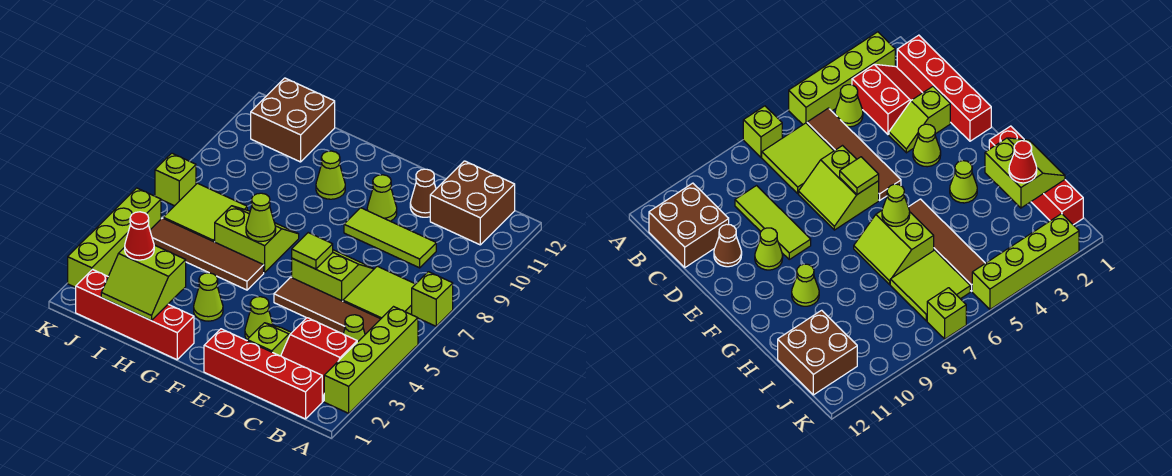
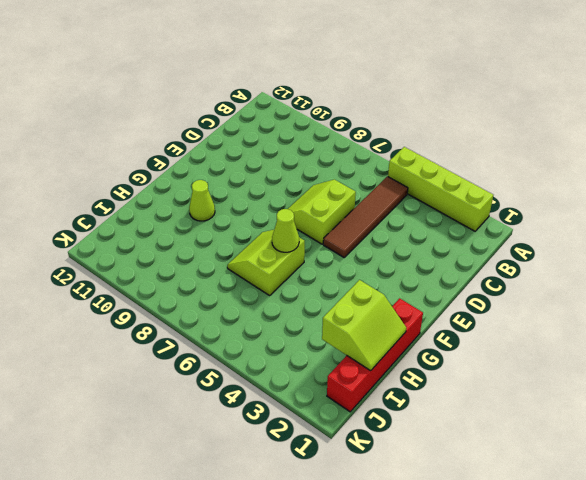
none -> lime brick A7 level 1
none -> red brick B1:E1 level 1
none -> red slope B2:C3 level 1 top 3

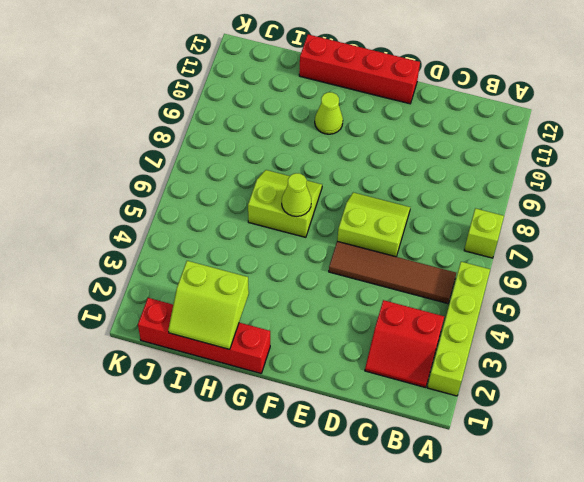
red brick E12:H12 level 1 -> red brick B1:E1 level 1
none -> lime cone B4 level 1
none -> lime tile B6:C7 level 1
none -> brown brick B11:C12 level 1

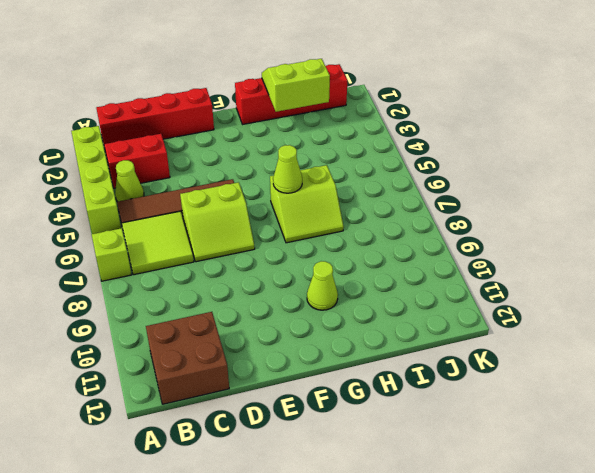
none -> lime tile C9:E9 level 1
none -> lime slope D2:D3 level 1 top 2
none -> brown cone D11 level 1

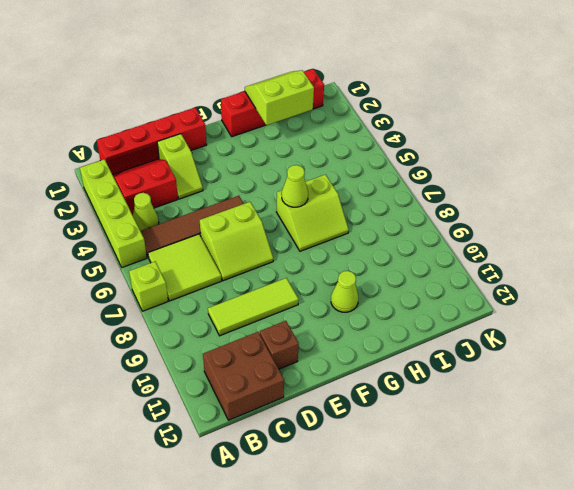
brown brick D11 level 1 -> brown cone D11 level 1
none -> lime cone E3 level 1
none -> lime cone E10 level 1
none -> lime cone G3 level 1

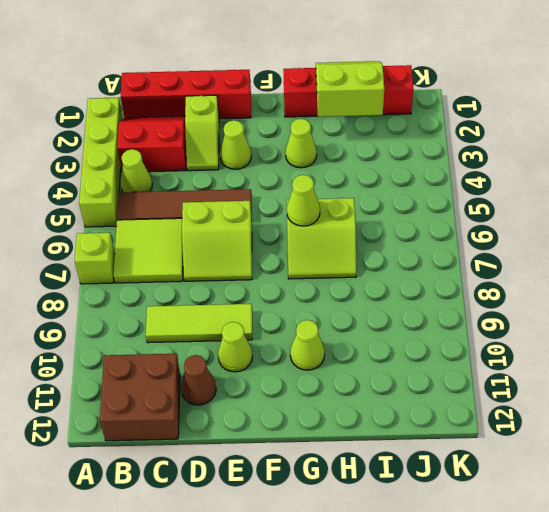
none -> brown tile G5:J5 level 1
none -> lime tile I6:J7 level 1
none -> brown brick I11:J12 level 1

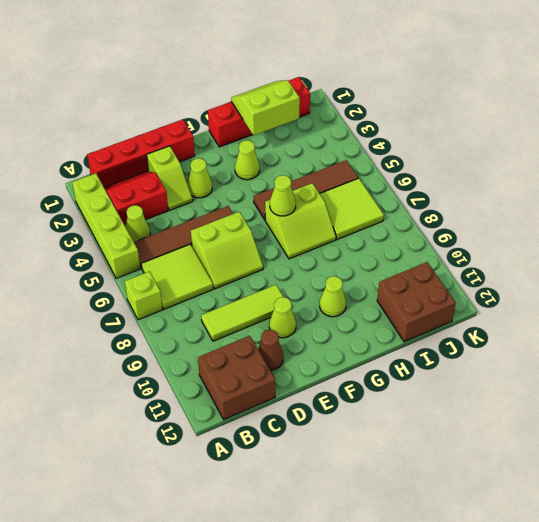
none -> lime brick K2:K5 level 1
none -> lime brick K7 level 1
none -> lime tile E6 level 2

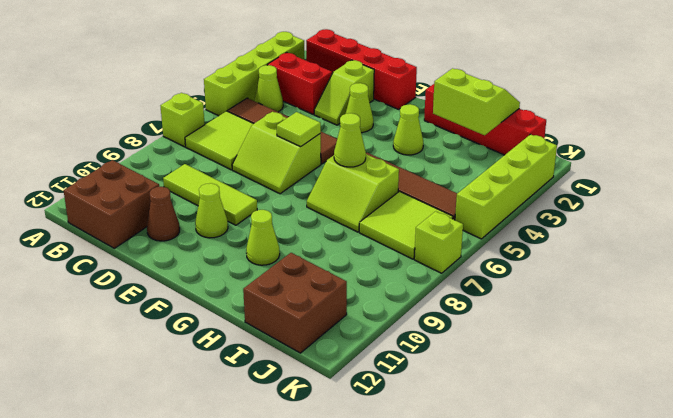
none -> red cone I2 level 3

